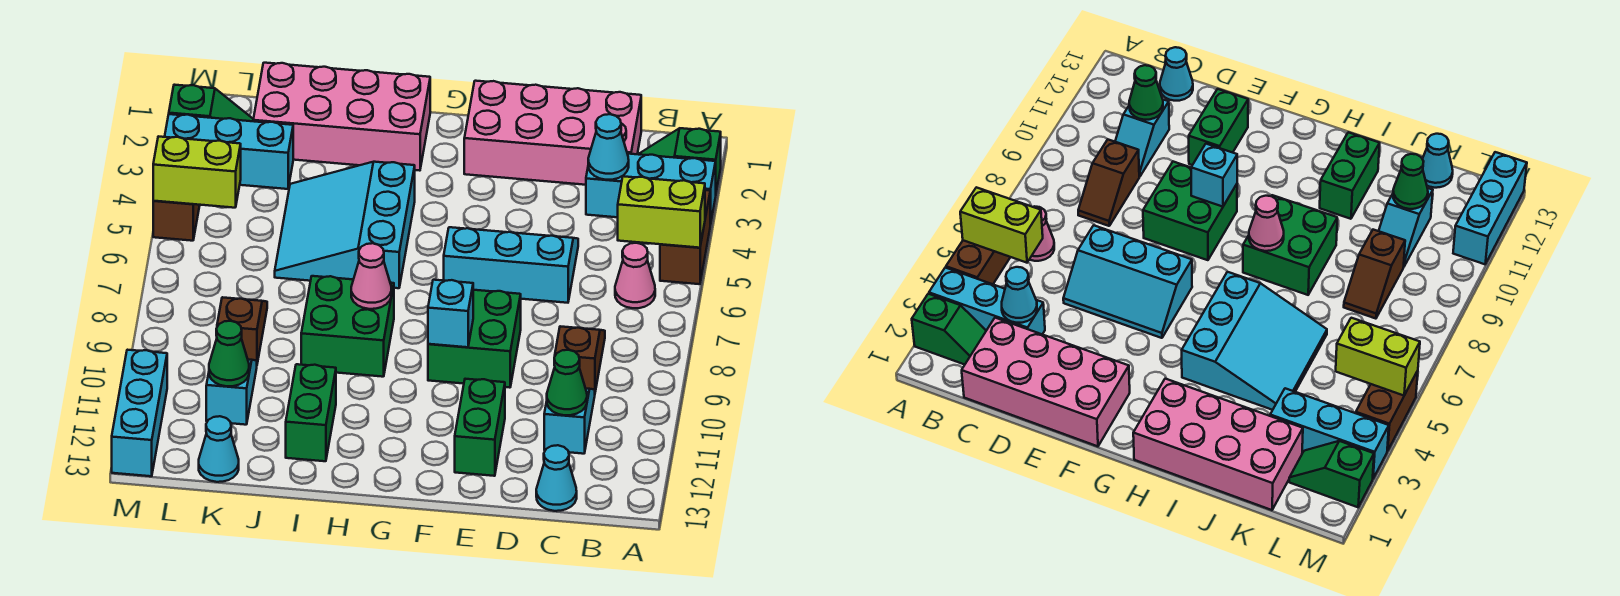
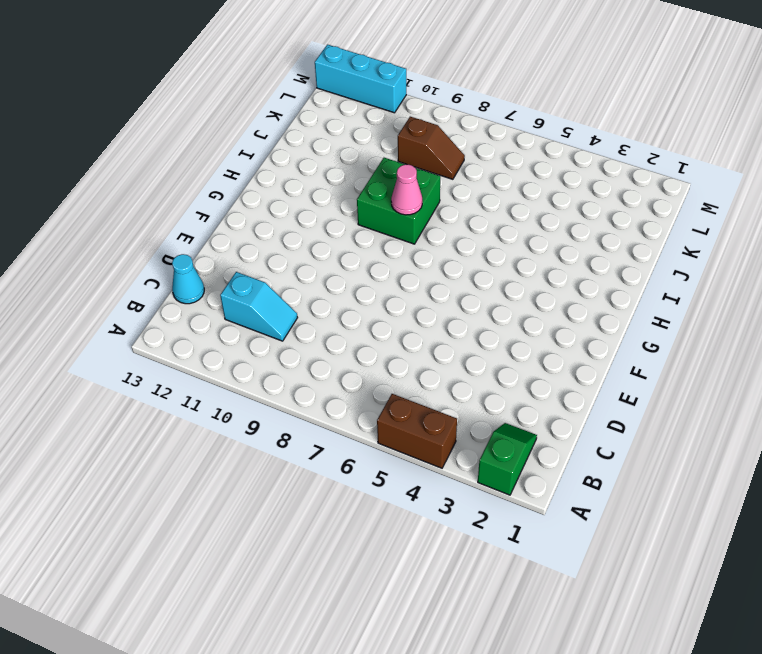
none -> cyan brick A3:C3 level 1
none -> pink cone B6 level 1
none -> pink brick C1:F2 level 1

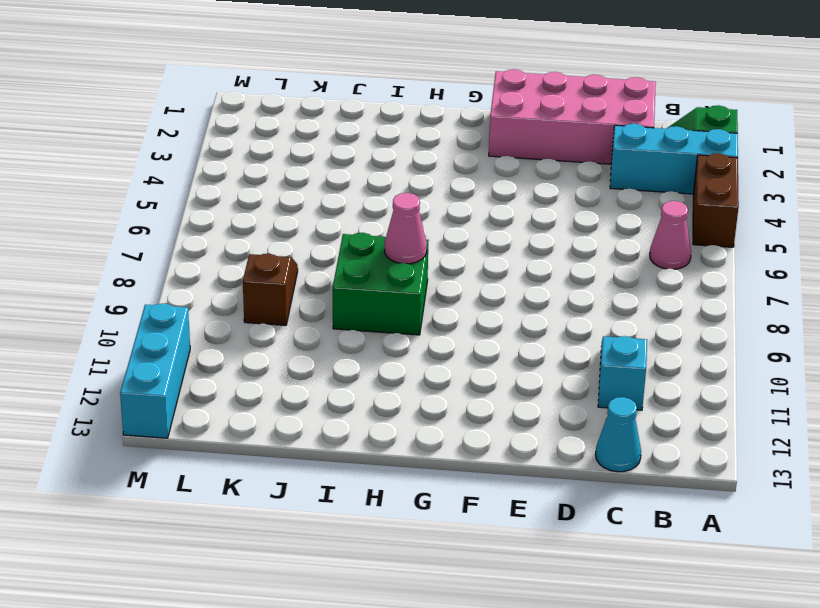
none -> brown slope C8:C9 level 1 top 9
none -> cyan slope D5:F6 level 1 top 6
none -> green brick E8:F9 level 1

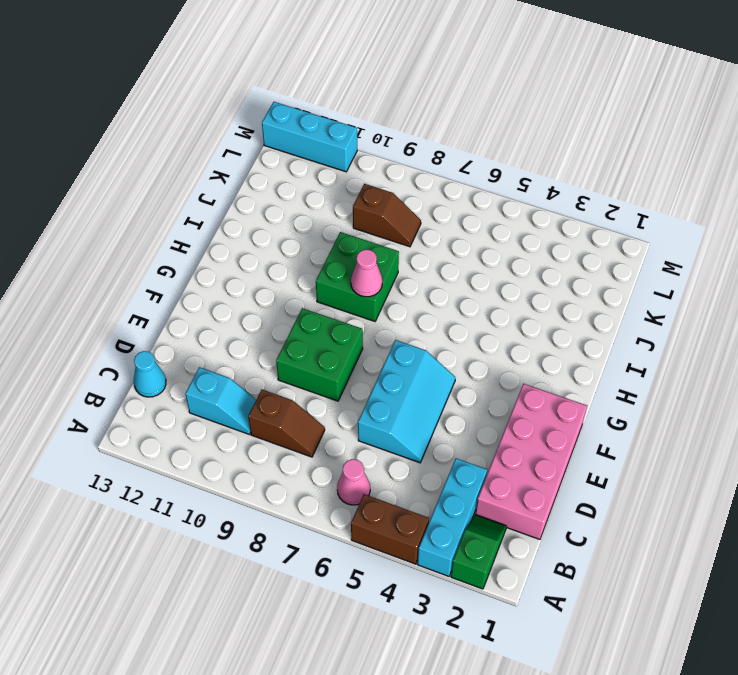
none -> green brick E11:E12 level 1
none -> pink brick H1:K2 level 1
none -> cyan slope H4:J6 level 1 top H

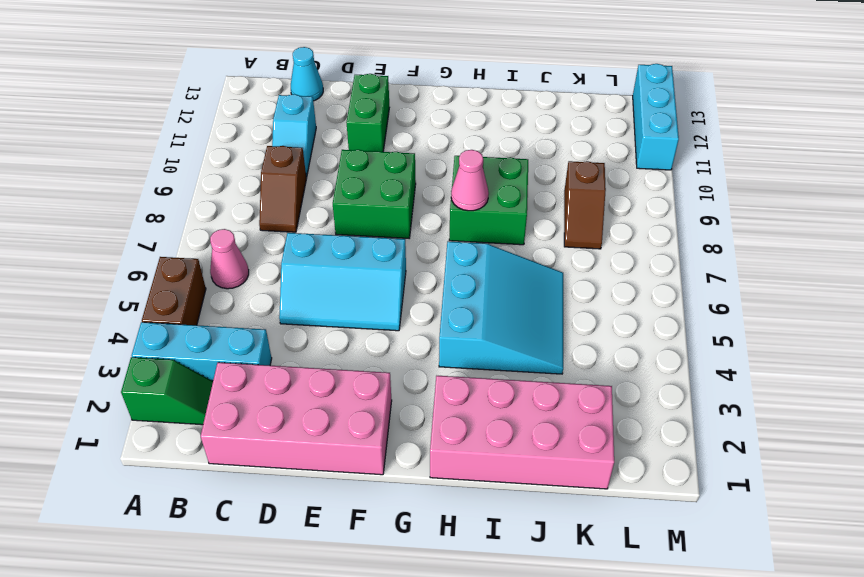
none -> green brick I11:I12 level 1
none -> cyan brick K3:M3 level 1
none -> cyan slope K10:K11 level 1 top 11

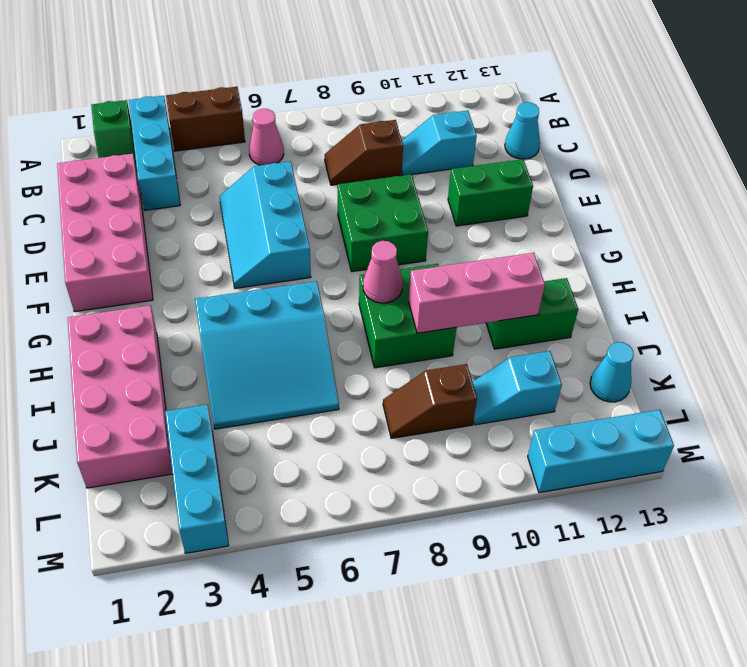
pink brick I9:I11 level 2 -> none
none -> green slope L2:M2 level 1 top M
none -> brown brick M4:M5 level 1
none -> lime brick A5:B5 level 2

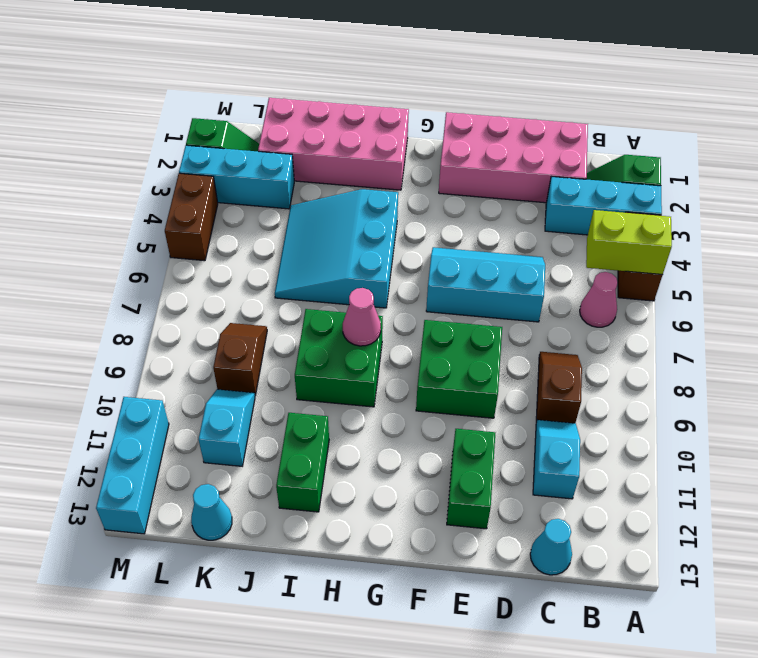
none -> cyan cone C3 level 2
none -> green cone C11 level 2
none -> cyan brick F9 level 2

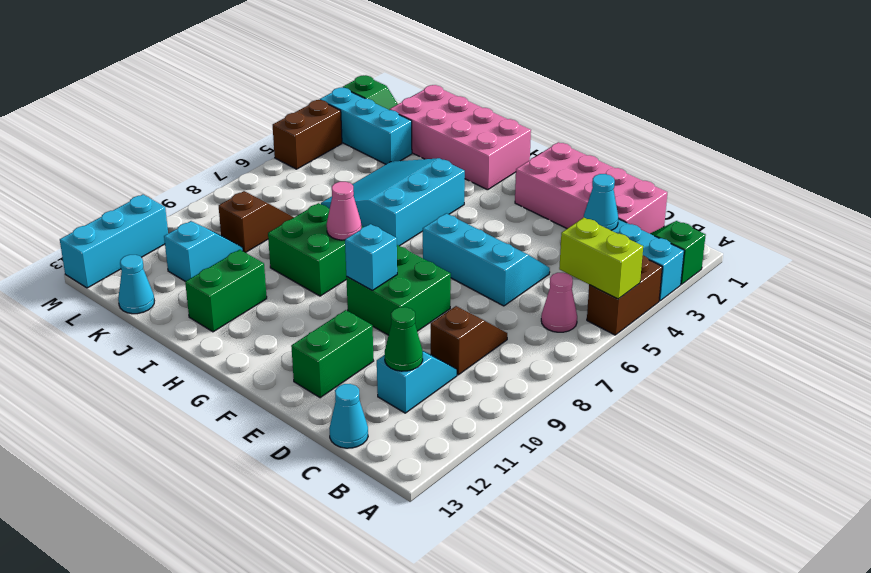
none -> green cone K11 level 2
none -> lime brick L5:M5 level 2

